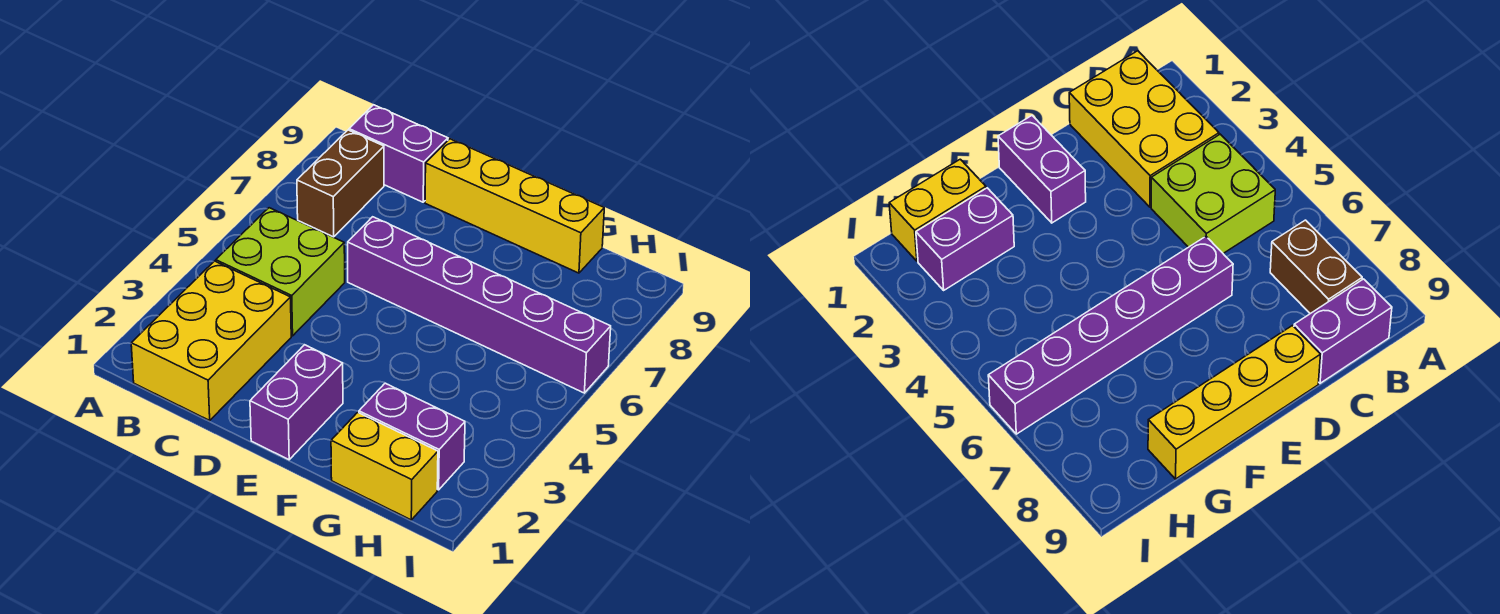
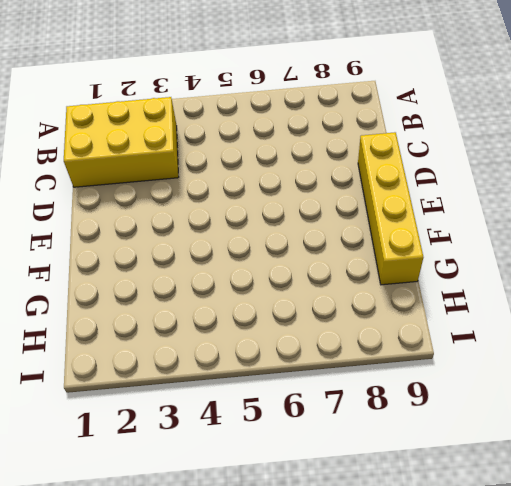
none -> lime brick B4:C5 level 1
none -> brown brick B7:B8 level 1

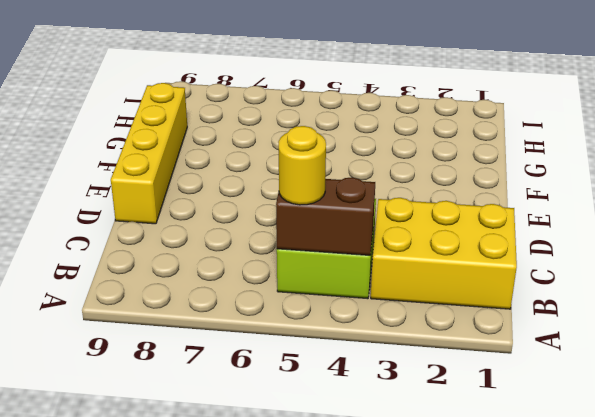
brown brick B4:B5 level 2 -> brown brick B7:B8 level 1
yellow round brick B5 level 3 -> none
none -> purple brick B9:C9 level 1
none -> purple brick D6:I6 level 1

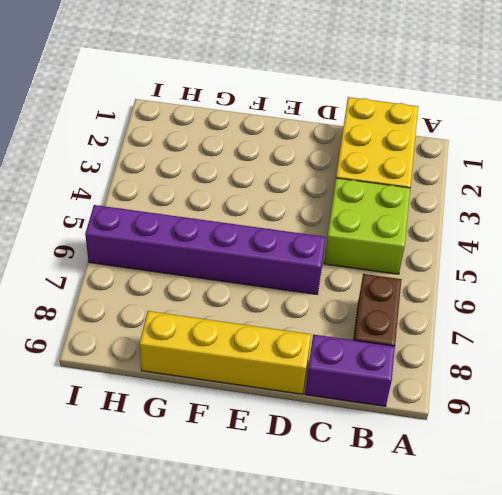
none -> purple brick E1:E2 level 1
none -> yellow brick G1:H1 level 1

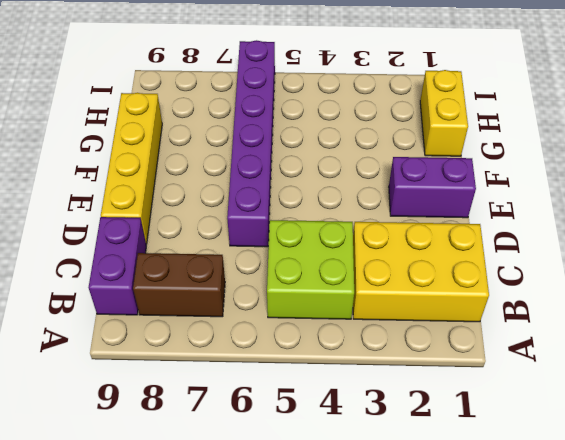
none -> purple brick G2:H2 level 1

